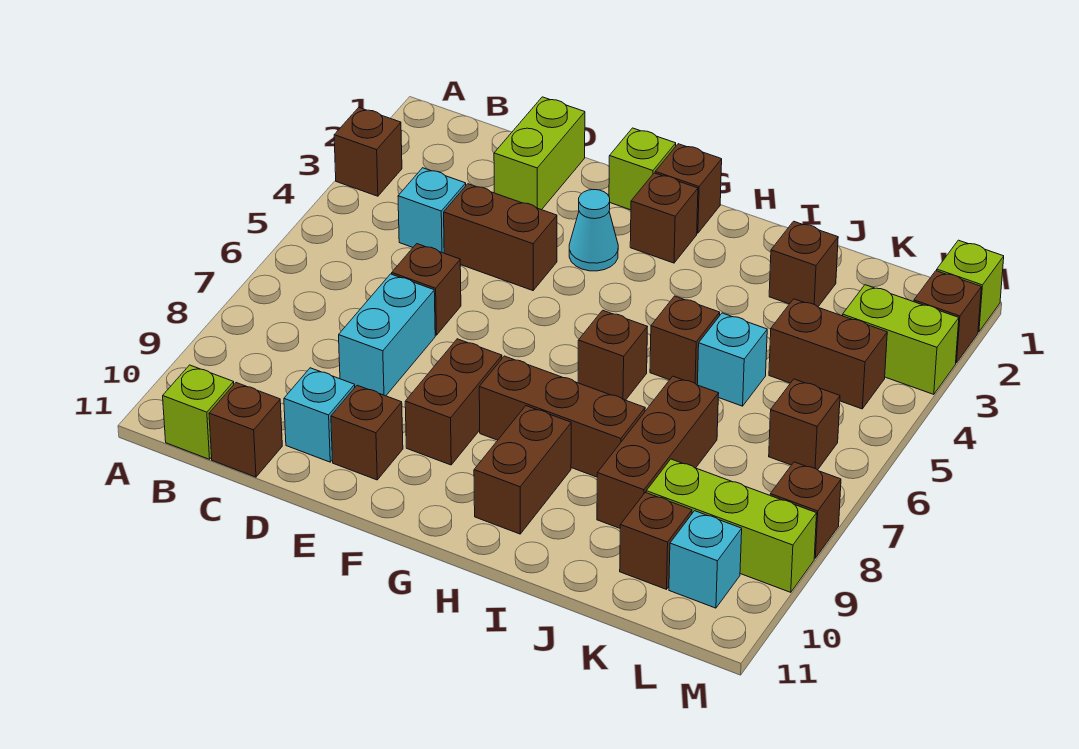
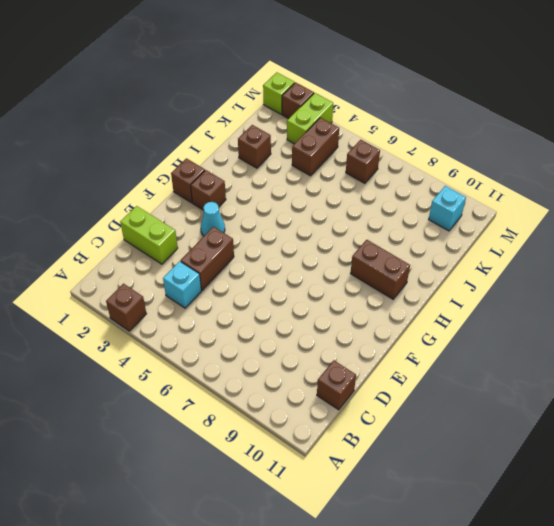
none -> lime brick B11 level 1
none -> brown brick D6 level 1
none -> cyan brick D7:D8 level 1
none -> cyan brick D10 level 1

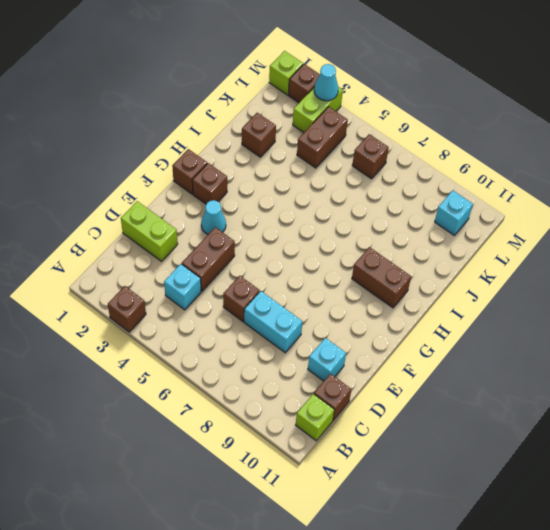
cyan cone M3 level 2 -> none
none -> brown brick E10 level 1
none -> lime brick F1 level 1
none -> brown brick F8:F9 level 1
none -> brown brick G8:I8 level 1

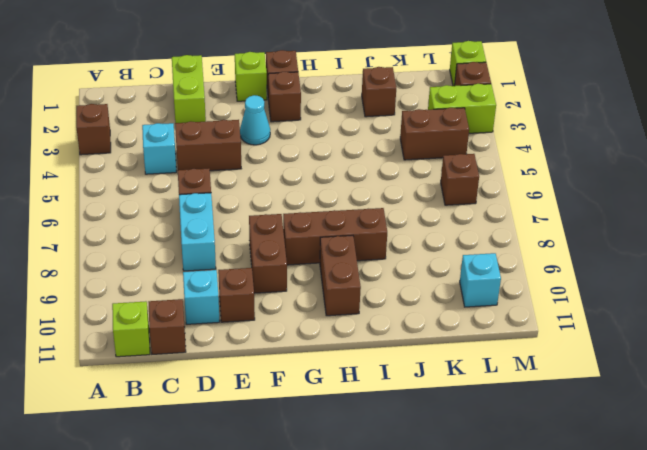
none -> brown brick H6 level 1
none -> brown brick I5 level 1
none -> cyan brick J5 level 1
none -> brown brick J7:J9 level 1

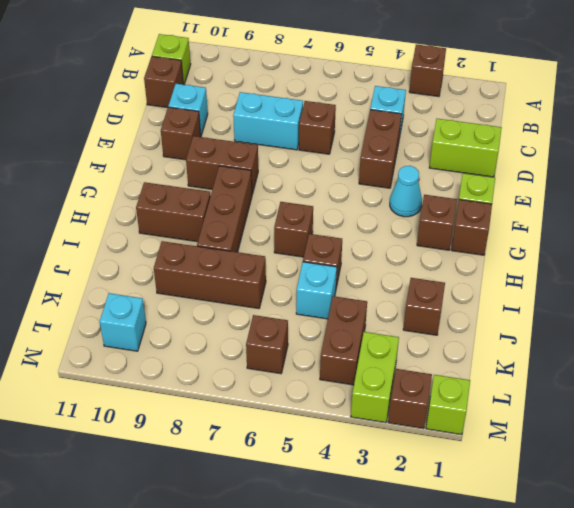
none -> lime brick K9:M9 level 1
none -> brown brick K10 level 1
none -> brown brick M8 level 1

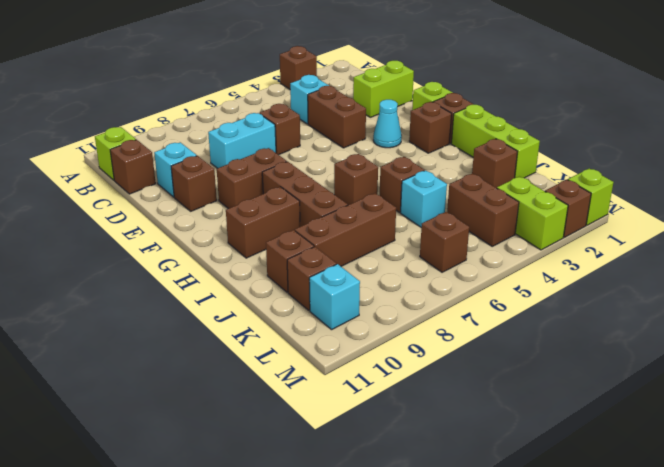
lime brick H1:J1 level 1 -> lime brick K9:M9 level 1
brown brick J10 level 1 -> brown brick M8 level 1

